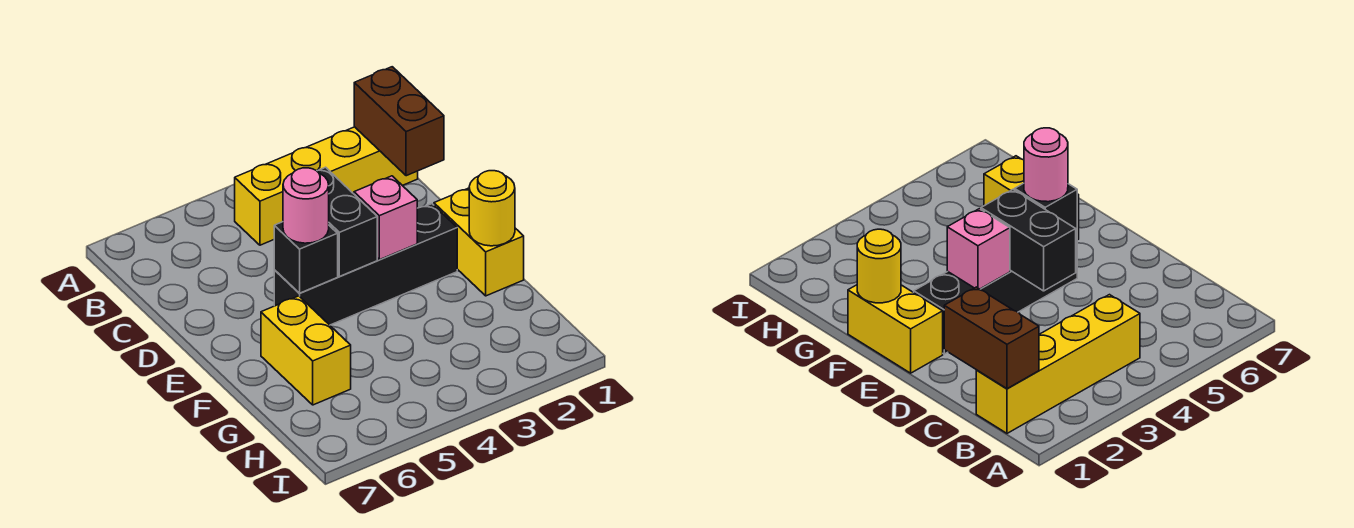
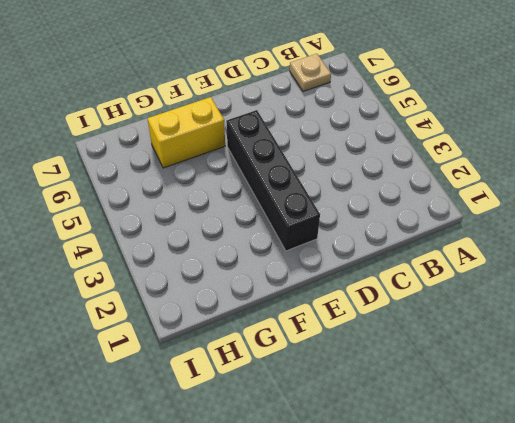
tan plate B7 level 1 -> none
none -> yellow brick B1:B4 level 1
none -> yellow brick E1:F1 level 1

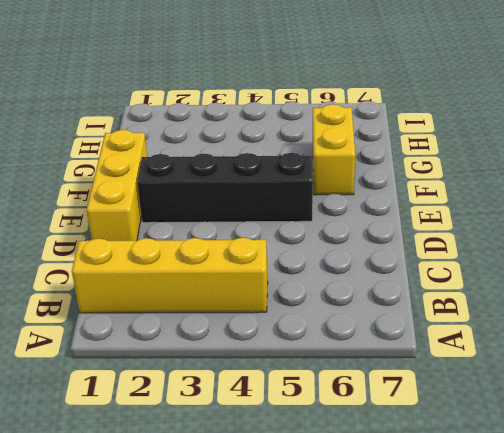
yellow brick D1:F1 level 1 -> yellow brick E1:F1 level 1
none -> brown brick B1:C1 level 2
none -> black brick D4:E4 level 2

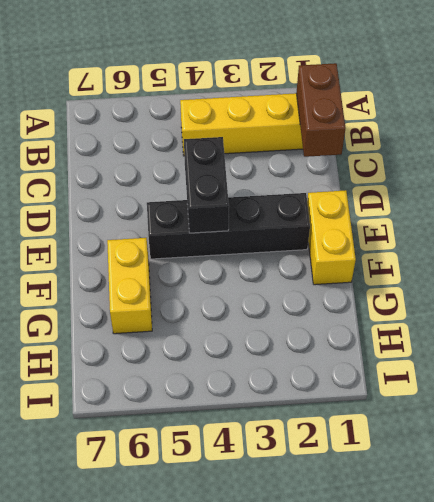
none -> pink brick E3 level 2
none -> black brick E5 level 2

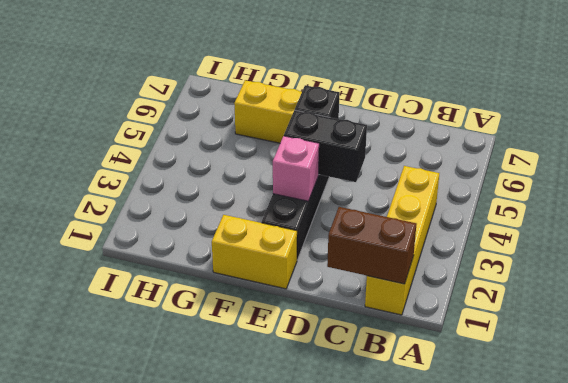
none -> yellow round brick F1 level 2
none -> pink round brick E5 level 3

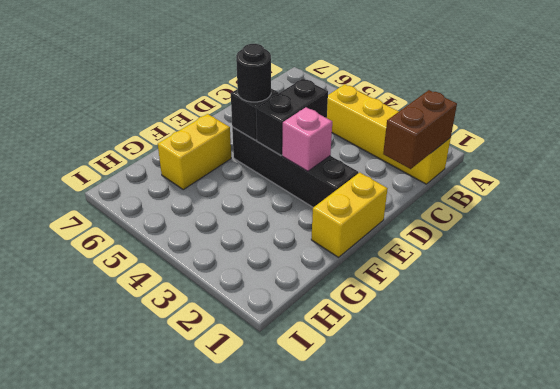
black round brick E5 level 3 -> pink round brick E5 level 3
none -> yellow round brick F1 level 2

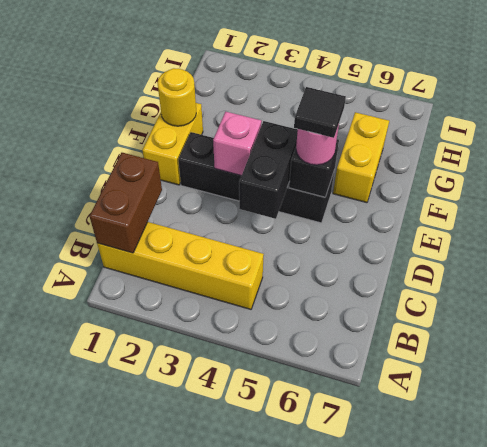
black tile E5 level 4 -> none

